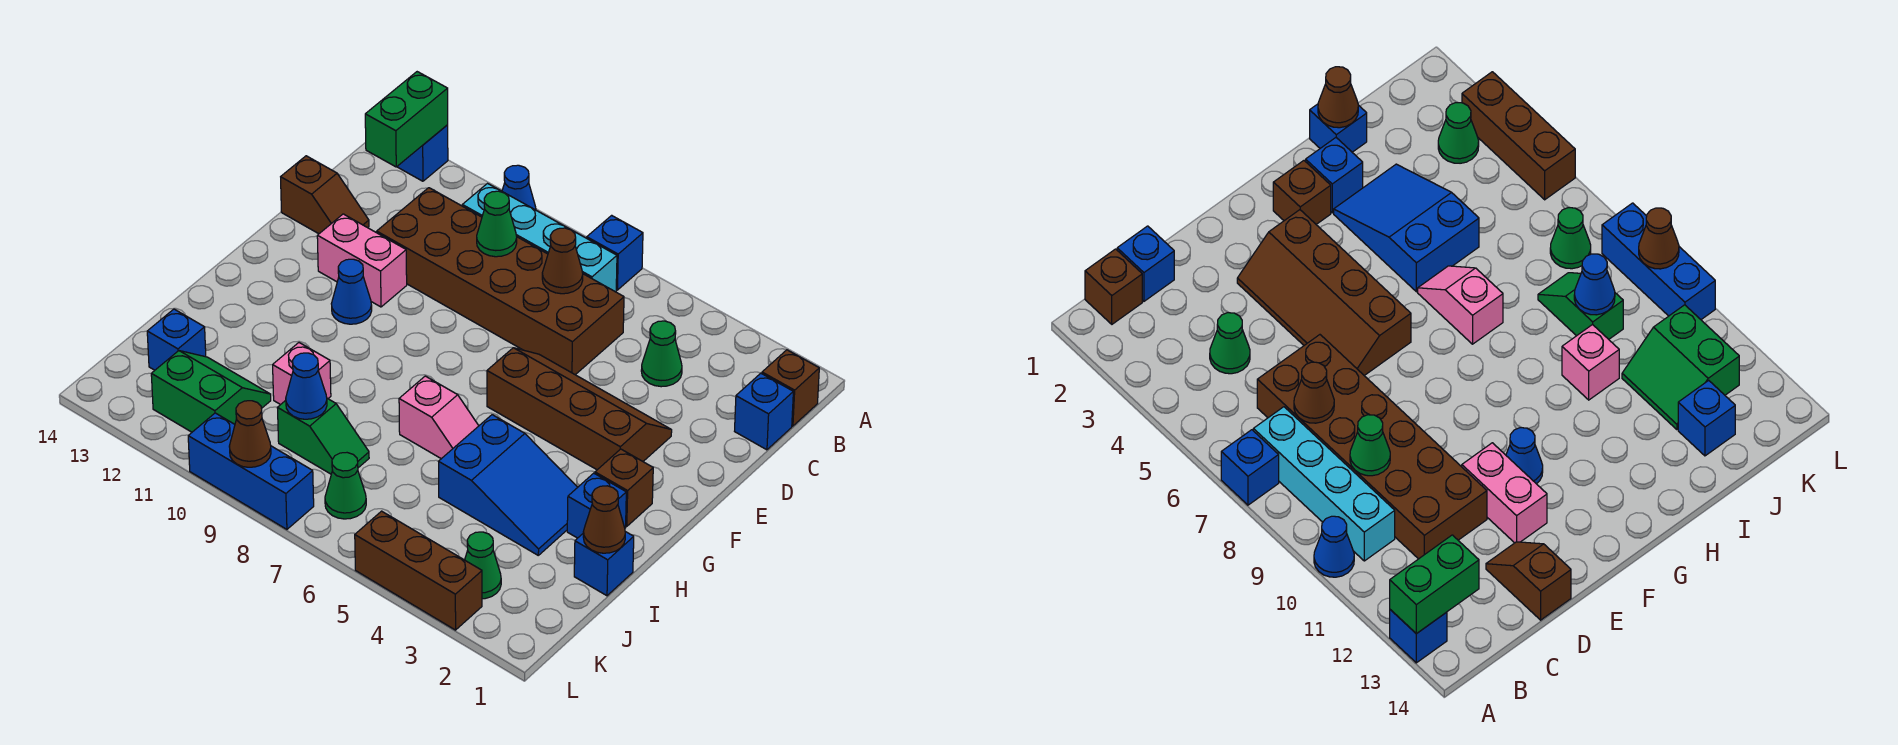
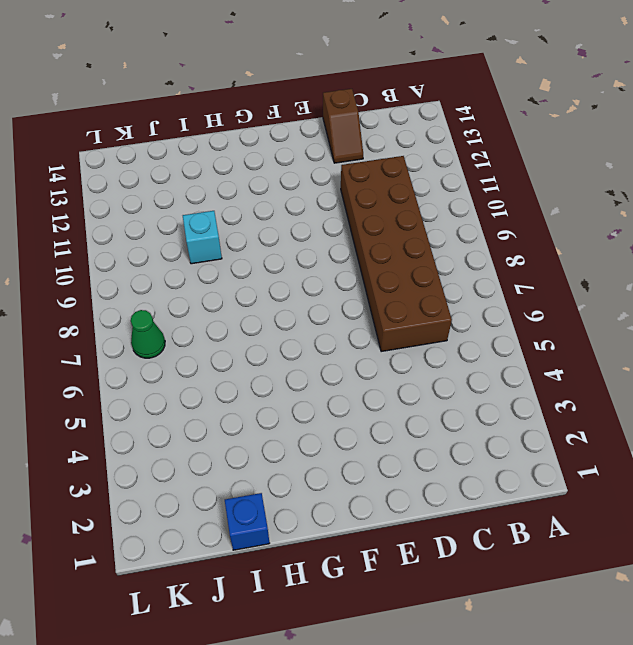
cyan brick I10 level 1 -> pink brick I10 level 1
none -> blue brick A7 level 1
none -> blue cone A10 level 1
none -> blue brick A13 level 1
none -> brown brick B1 level 1

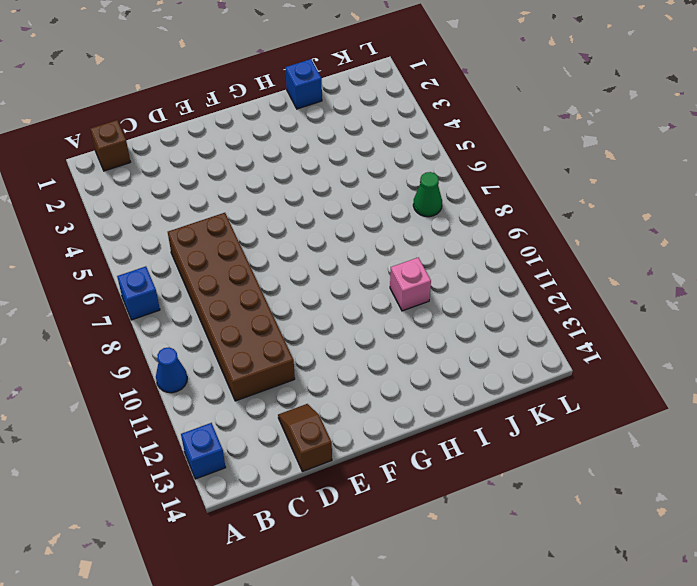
none -> cyan brick B7:B10 level 1
none -> blue brick C1 level 1
none -> green cone C4 level 1
none -> brown slope E3:F6 level 1 top F

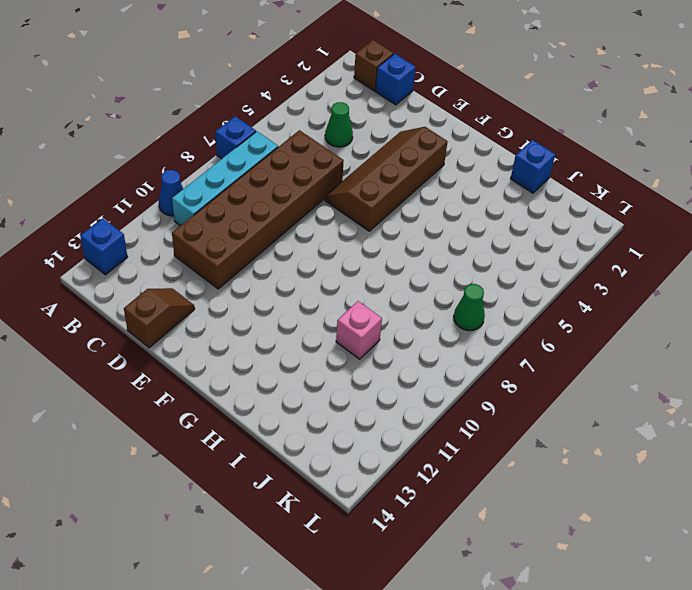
none -> pink brick E11:E12 level 1
none -> blue cone F11 level 1
none -> brown brick G2 level 1
none -> blue brick H2 level 1

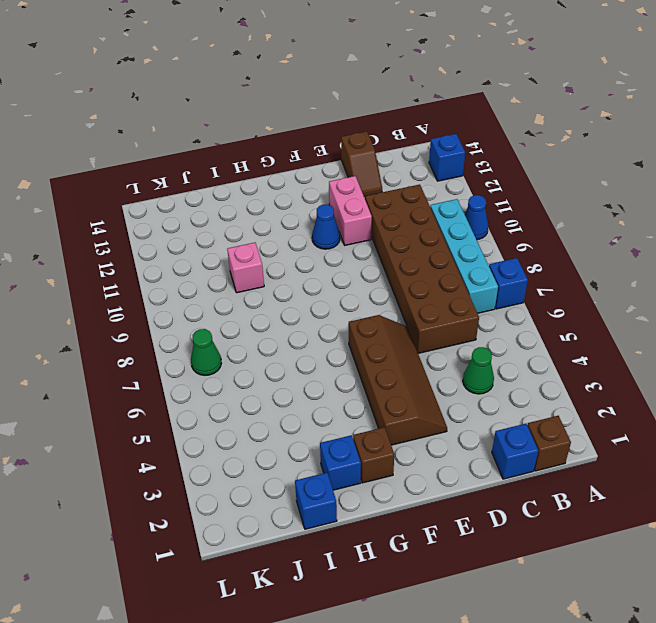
none -> blue slope H3:I5 level 1 top 5
none -> pink slope H6:H7 level 1 top 7
none -> green slope J8:J9 level 1 top 9
none -> green slope J11:K12 level 1 top K

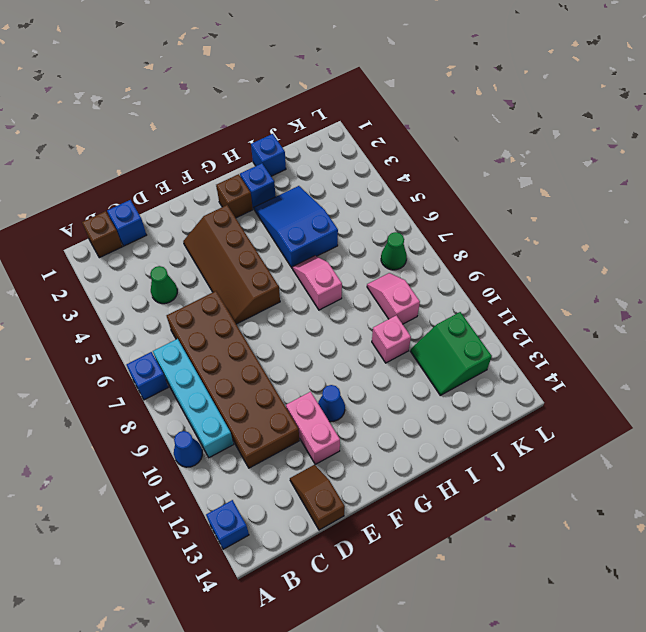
pink slope J8:J9 level 1 top 9 -> green slope J8:J9 level 1 top 9
none -> blue brick J13 level 1
none -> green cone K3 level 1
none -> brown brick L3:L5 level 1
none -> blue brick L8:L10 level 1

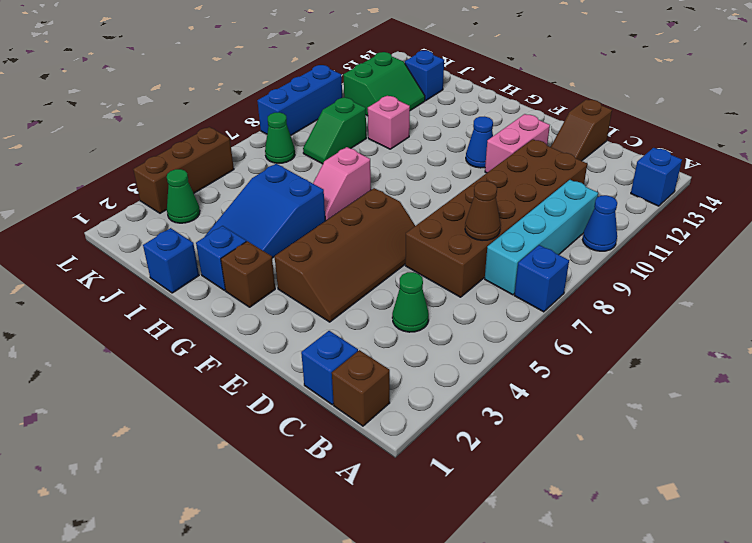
none -> green brick A13:B13 level 2
none -> green cone C9 level 2
none -> brown cone I1 level 2
none -> blue cone J9 level 2

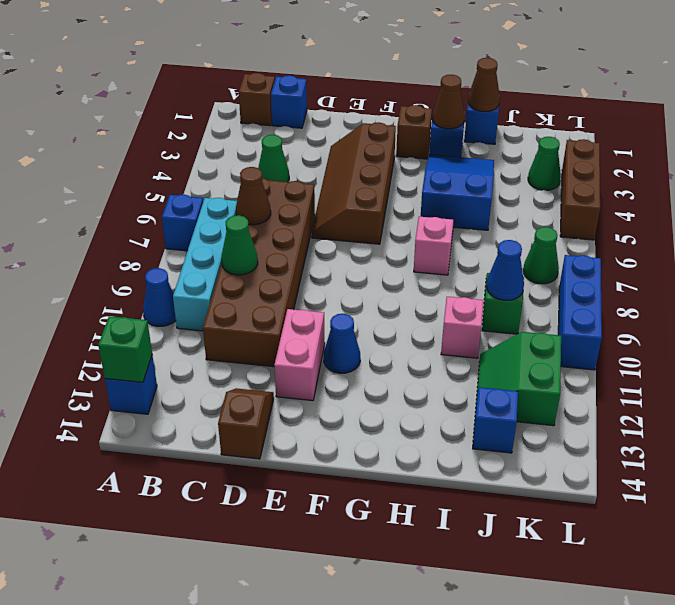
green brick A13 level 2 -> green brick A13:B13 level 2
brown cone H2 level 2 -> brown cone L9 level 2

